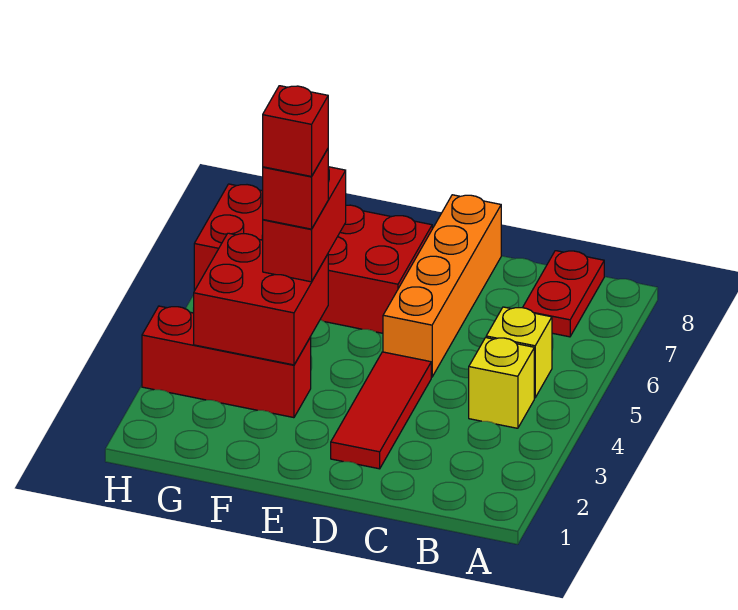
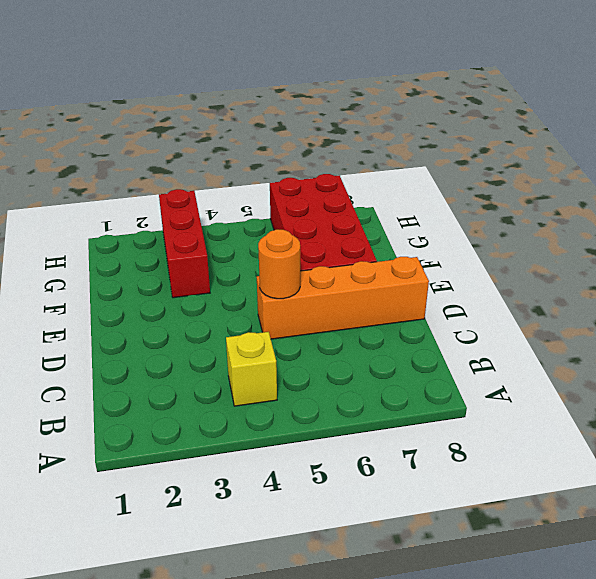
orange round brick D5 level 2 -> none
none -> yellow brick B5 level 1
none -> red plate B7:B8 level 1

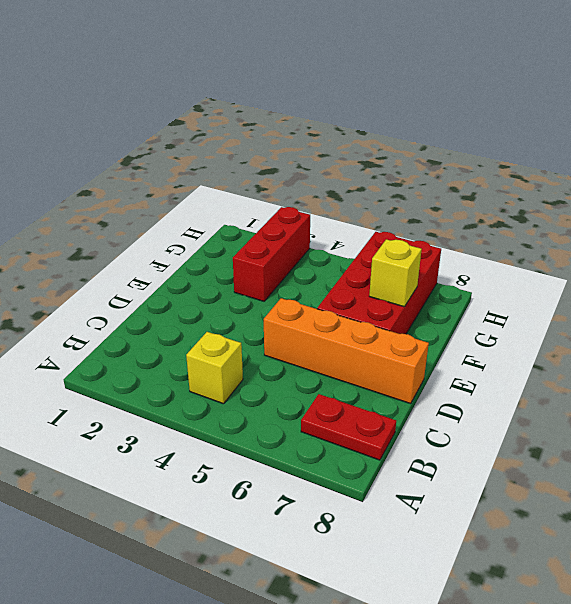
yellow brick F7 level 2 -> yellow brick B5 level 1
none -> red tile D2:D4 level 1
none -> red brick F3:G4 level 2

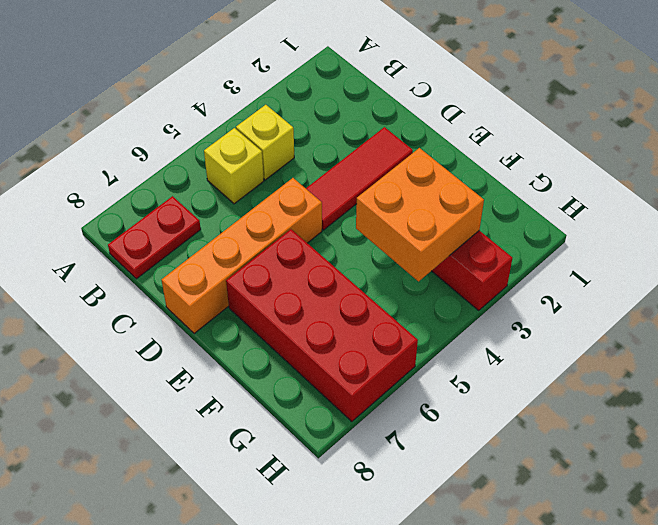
orange brick F3:G4 level 2 -> red brick F3:G4 level 2
none -> red brick F4:F5 level 3
none -> red brick F4 level 4

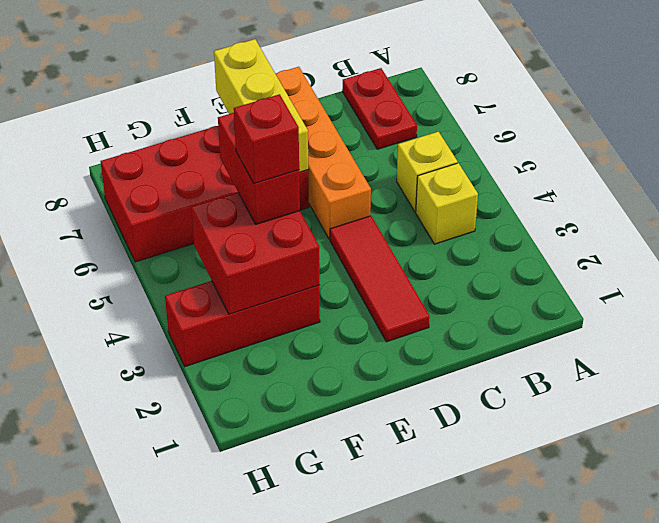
yellow brick E6:E8 level 2 -> none
none -> red brick F4 level 5

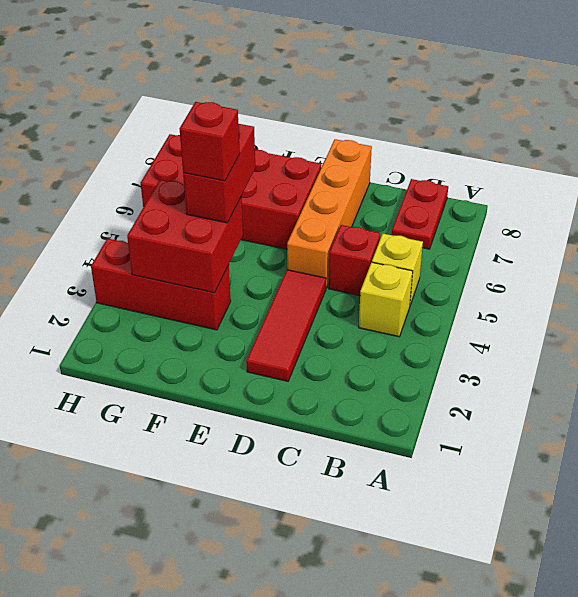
red brick C5 level 1 -> red brick F4 level 5

